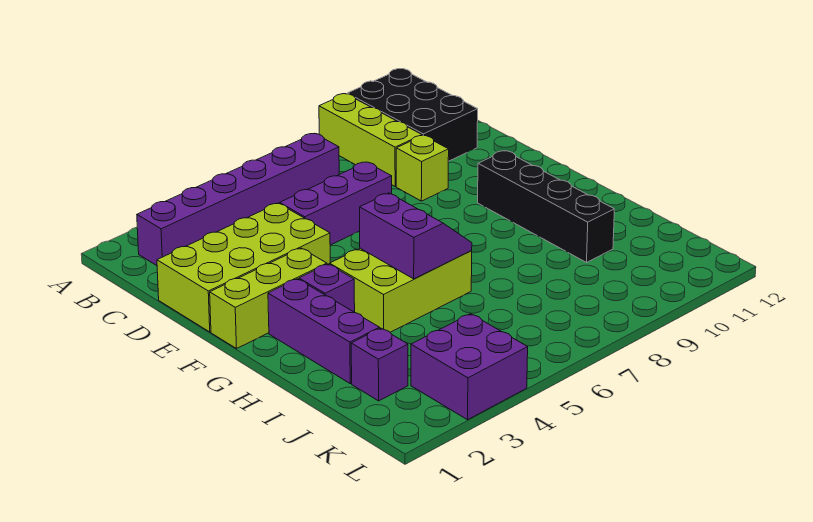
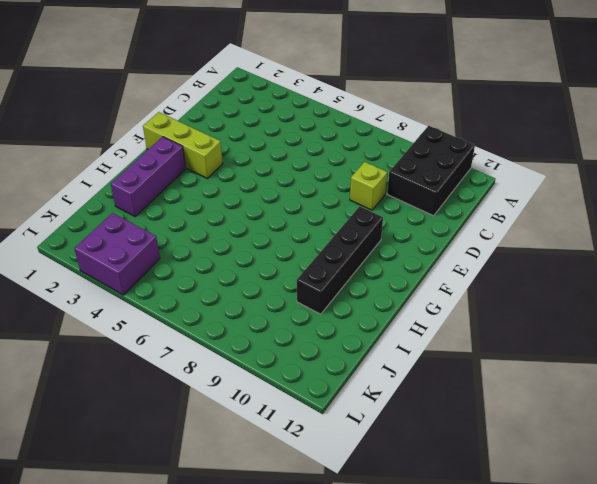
none -> lime brick A9:C9 level 1
none -> purple brick B2:B7 level 1
none -> lime brick D1:E4 level 1

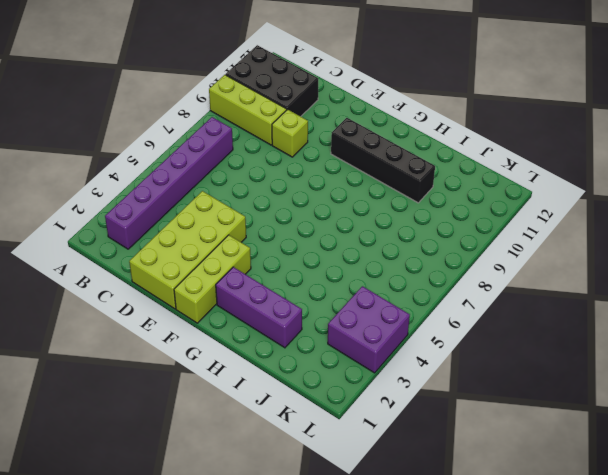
none -> purple brick D5:D7 level 1
none -> purple brick G3 level 1
none -> lime brick G4:H6 level 1

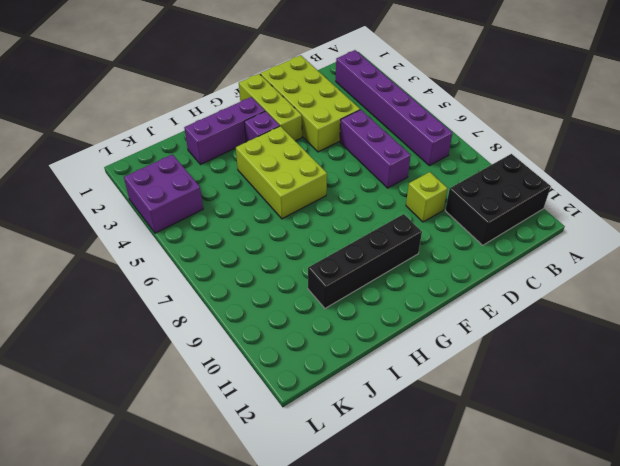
none -> lime brick A9:C9 level 1
none -> purple brick J2 level 1
none -> purple slope G5:H6 level 2 top 5

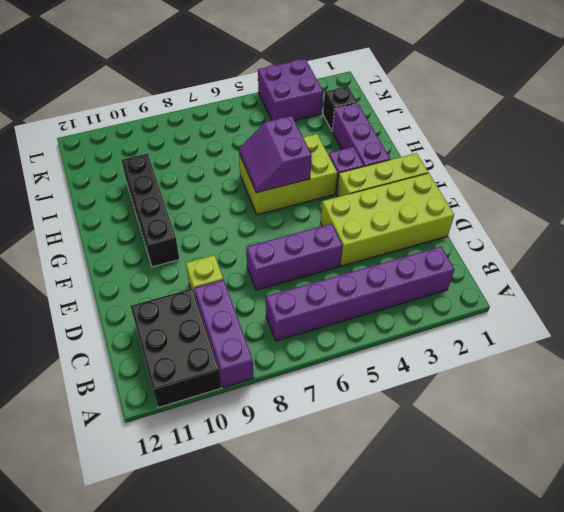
purple brick A9:C9 level 1 -> lime brick A9:C9 level 1
black brick J2 level 1 -> purple brick J2 level 1

